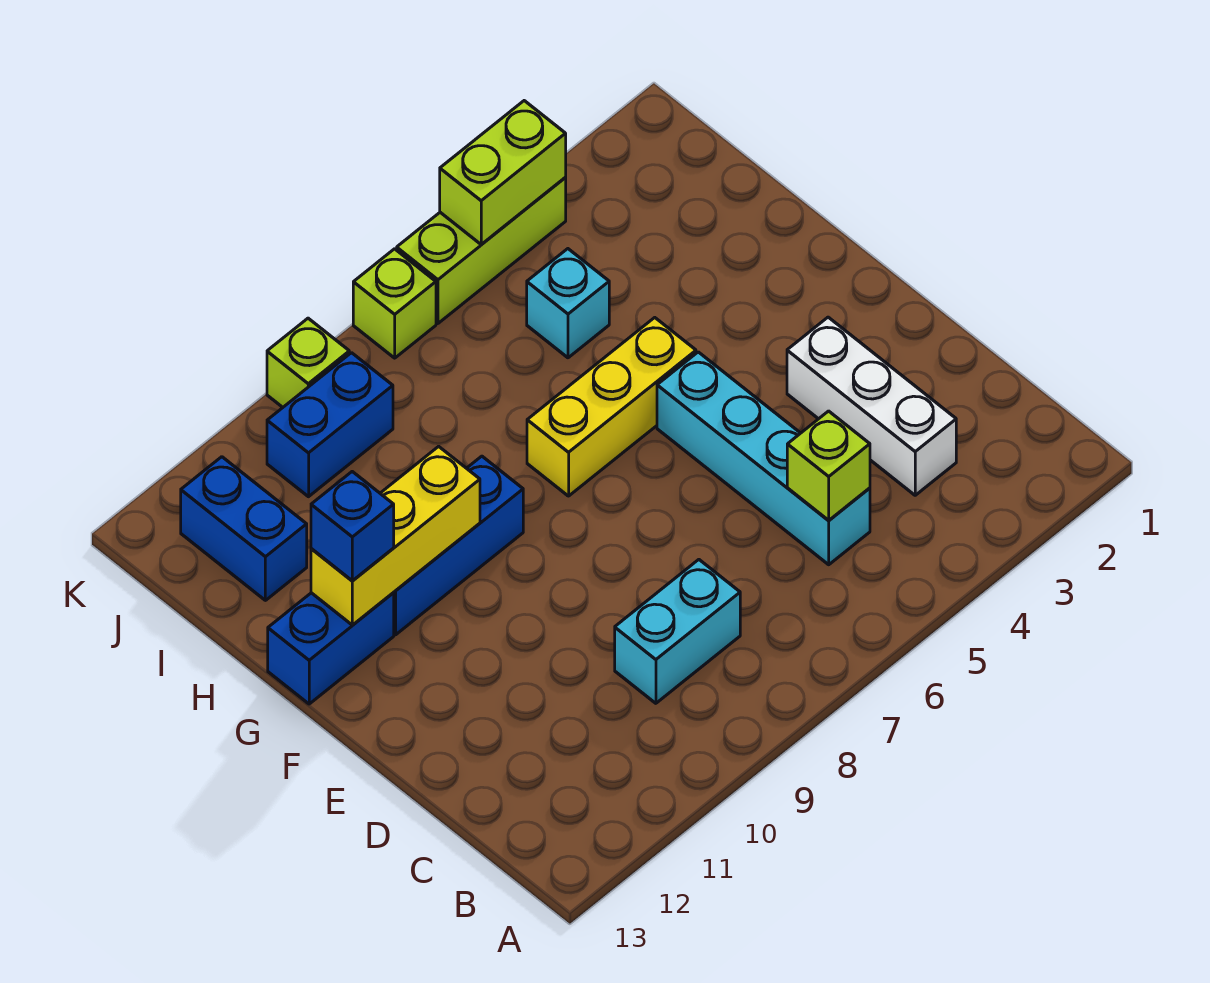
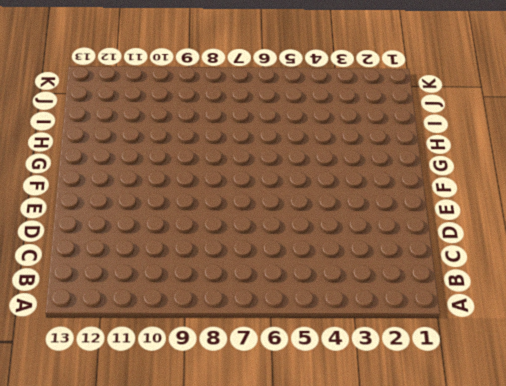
none -> white brick C3:E3 level 1
none -> cyan brick C5:F5 level 1
none -> cyan brick C8:C9 level 1

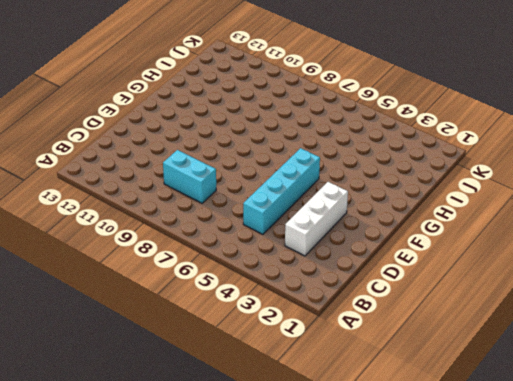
none -> yellow brick G5:G7 level 1
none -> blue brick G9:G11 level 1
none -> blue brick G12:G13 level 1

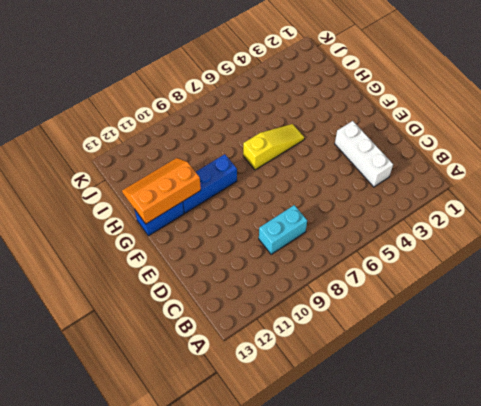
yellow slope G5:G7 level 1 top 7 -> yellow brick G5:G7 level 1
orange slope G11:H13 level 2 top G -> yellow brick G10:G12 level 2
none -> cyan brick C5:F5 level 1
none -> cyan brick I5 level 1
none -> blue brick I12:J12 level 1

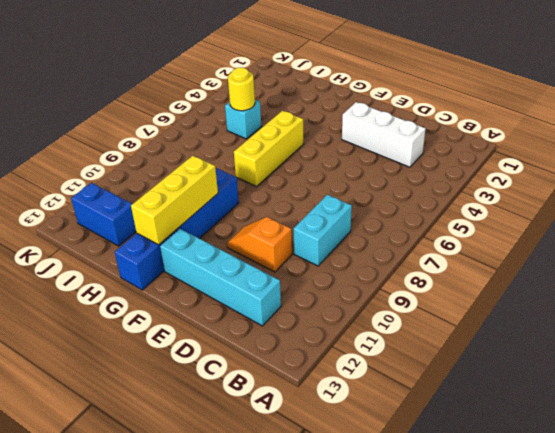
cyan brick C12:F12 level 1 -> cyan brick C5:F5 level 1
orange slope D10:E10 level 1 top D -> none
yellow round brick I5 level 2 -> none
none -> blue brick J9:J10 level 1
none -> lime brick K4:K6 level 1
none -> lime brick K7 level 1

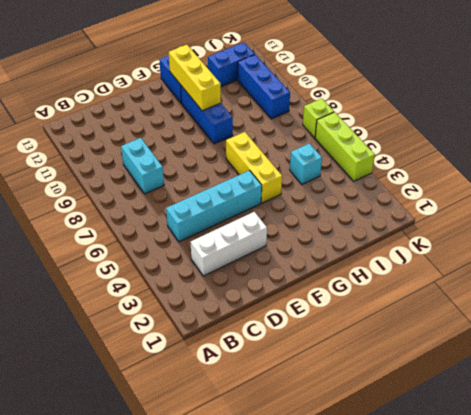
blue brick J9:J11 level 1 -> blue brick J9:J10 level 1
none -> lime brick K9 level 1
none -> lime brick C5 level 2
none -> lime brick K4:K5 level 2

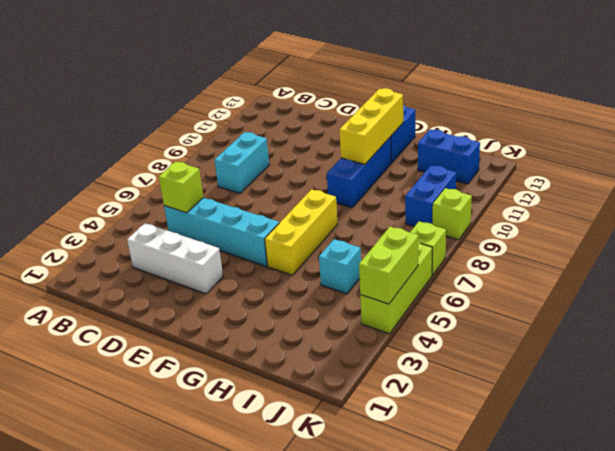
none -> blue brick G12 level 3

